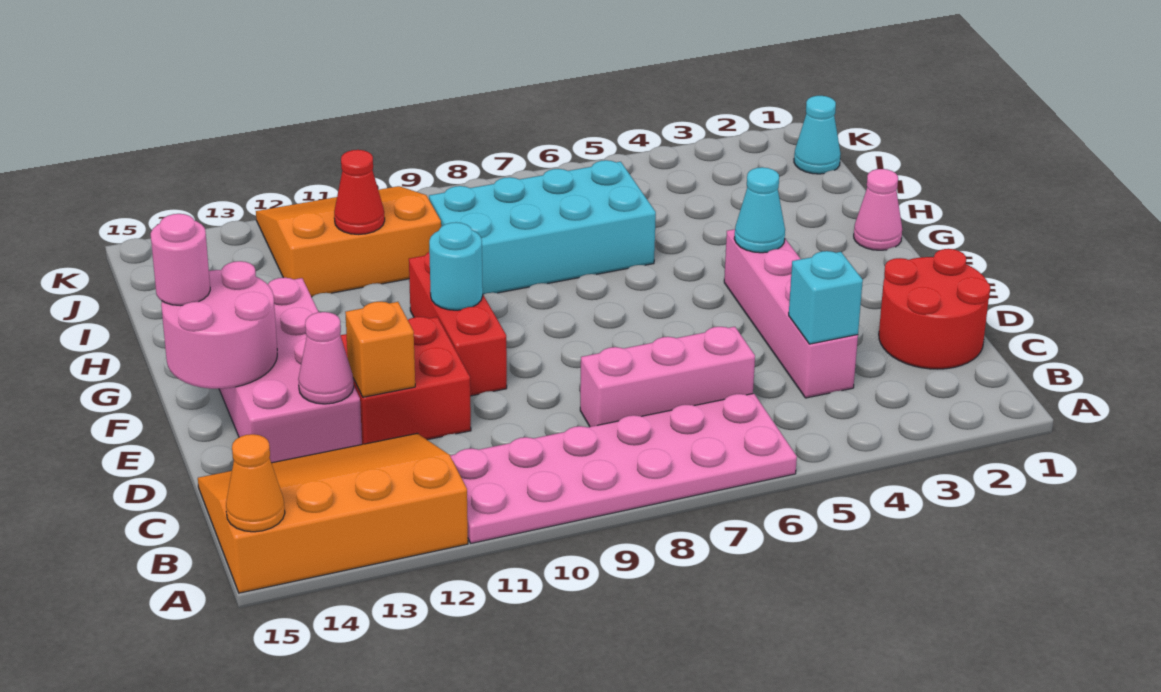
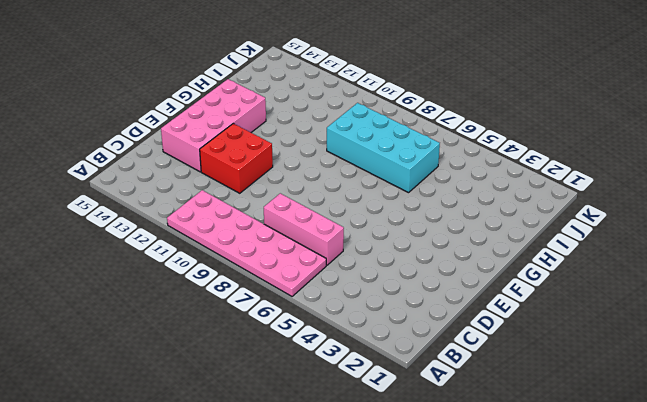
none -> orange slope A12:C15 level 1 top A
none -> red round brick C1:D2 level 1
none -> pink brick C4:F4 level 1

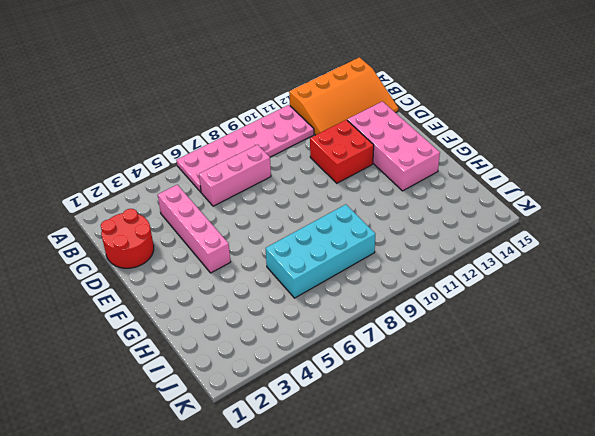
none -> red brick E10:G10 level 1
none -> pink cone G1 level 1
none -> orange slope I10:K12 level 1 top I

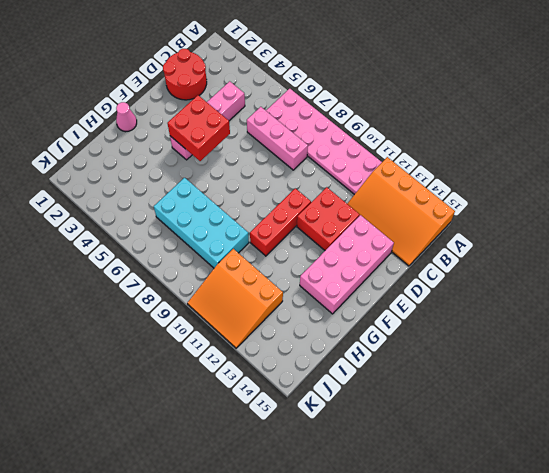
red brick E4:F5 level 2 -> cyan cone F4 level 2
none -> cyan cone J1 level 1
none -> orange cone A15 level 2
none -> cyan brick C4 level 2

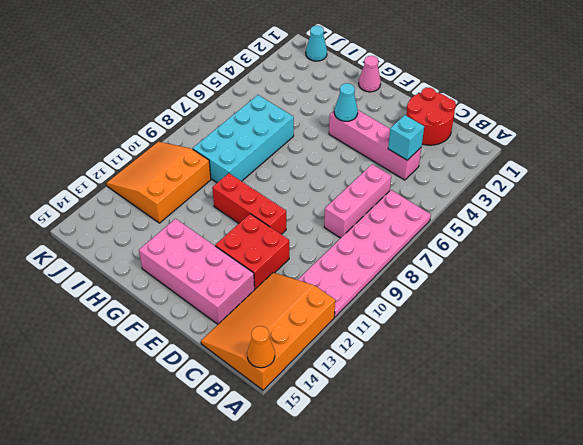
none -> orange brick D12 level 2
none -> pink cone D13 level 2
none -> pink round brick E14:F15 level 2

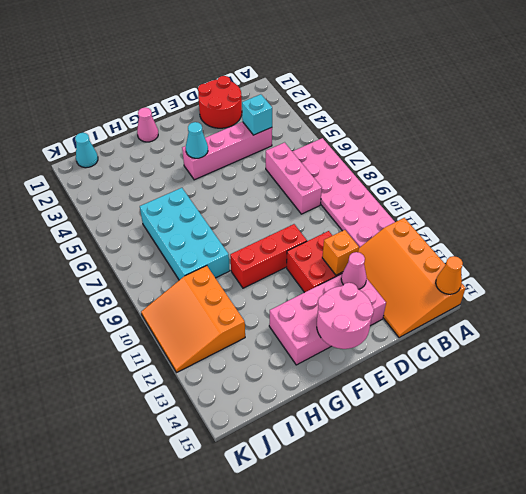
none -> cyan round brick F10 level 2
none -> red cone I11 level 2
none -> pink round brick F15 level 3

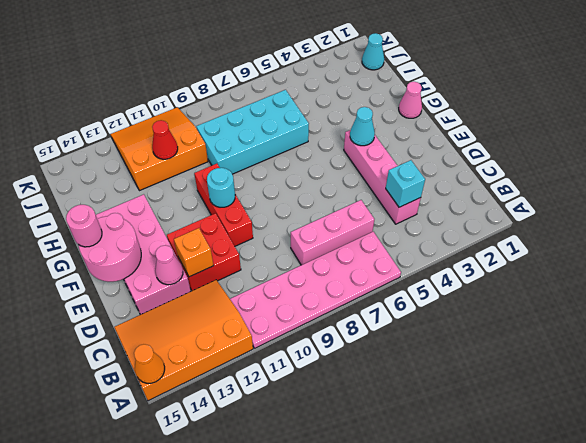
none -> red round brick C1:D2 level 1

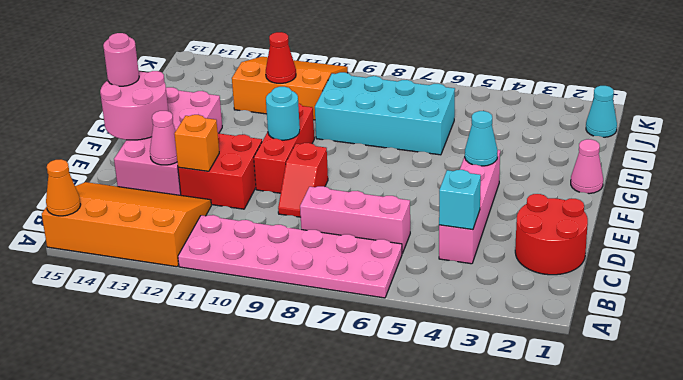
red slope D9:E9 level 1 top E -> none

